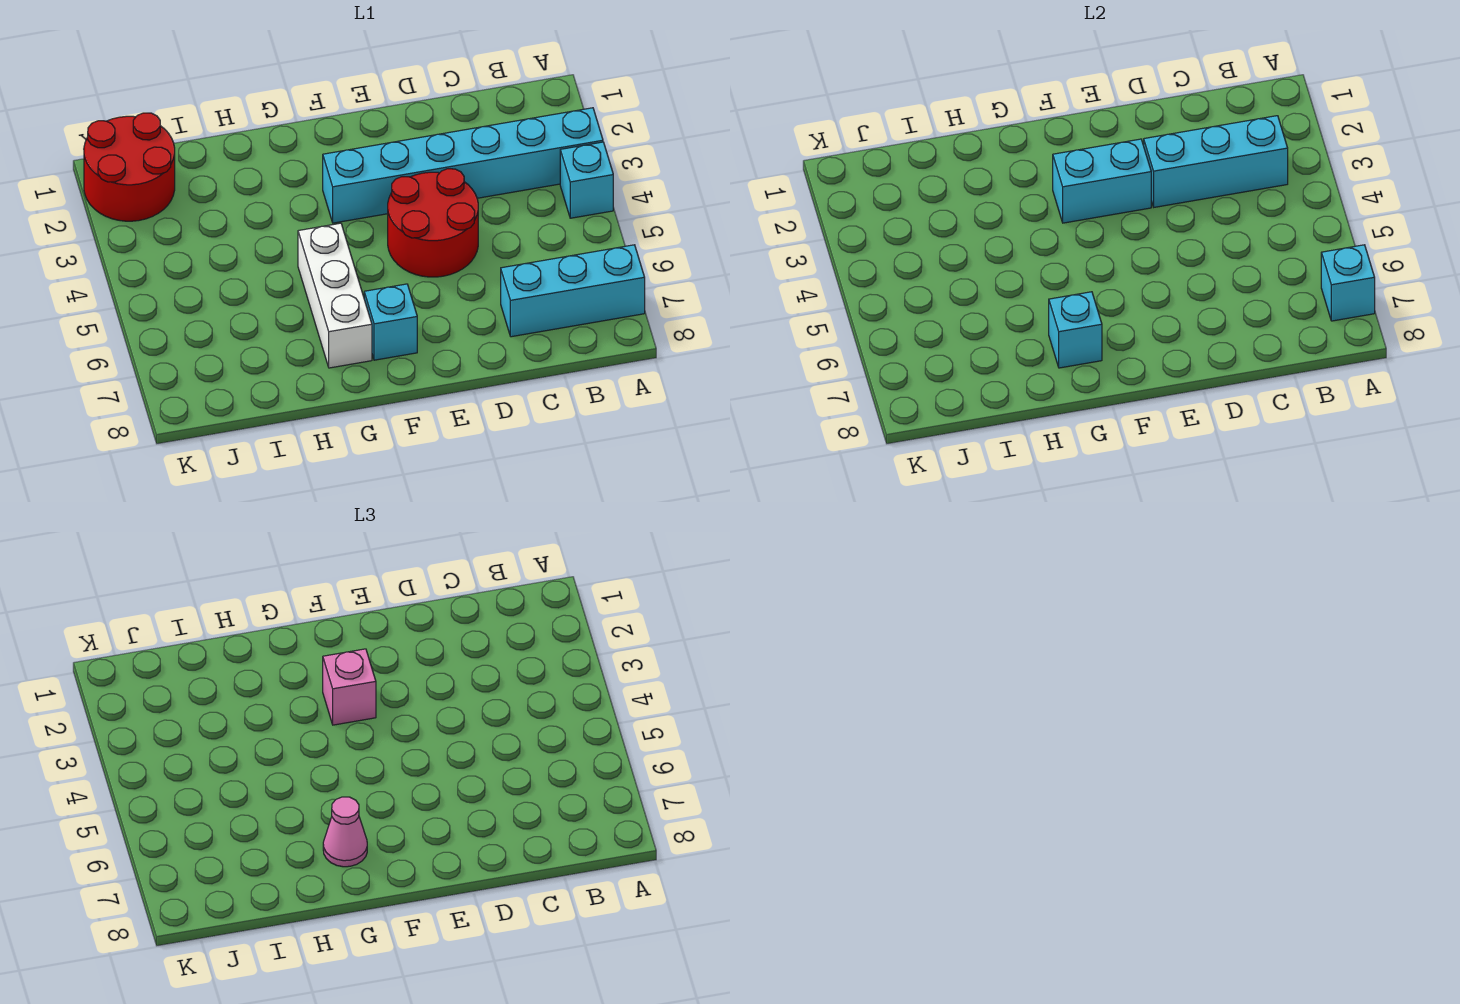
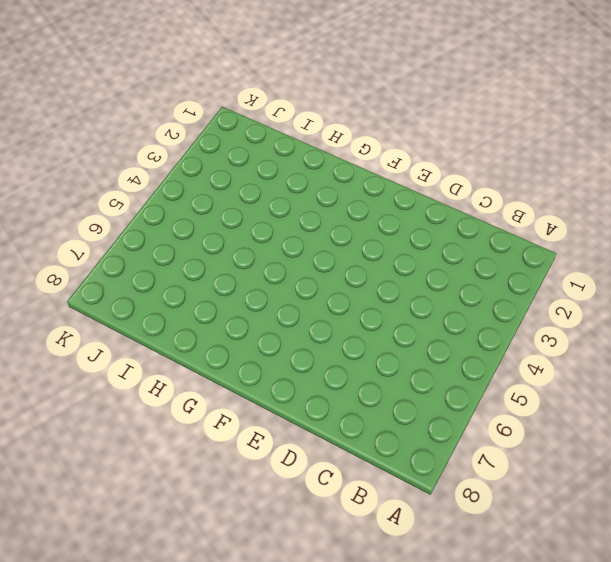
none -> cyan brick A3:F3 level 1
none -> cyan brick A4 level 1
none -> cyan brick A7:C7 level 1

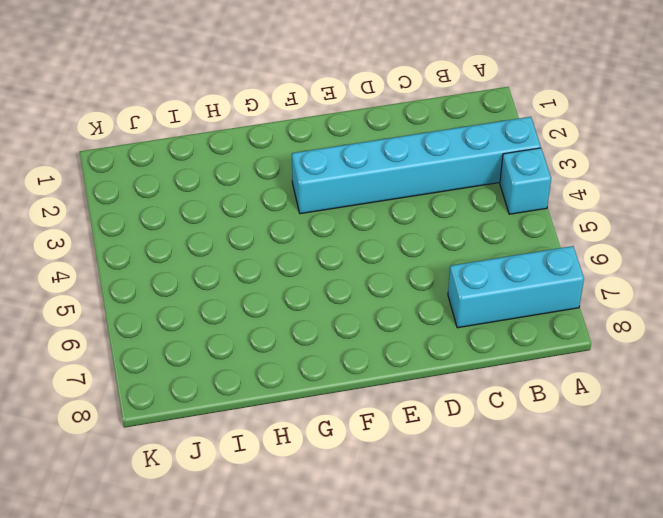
none -> red round brick D4:E5 level 1
none -> cyan brick F7 level 1
none -> white brick G5:G7 level 1

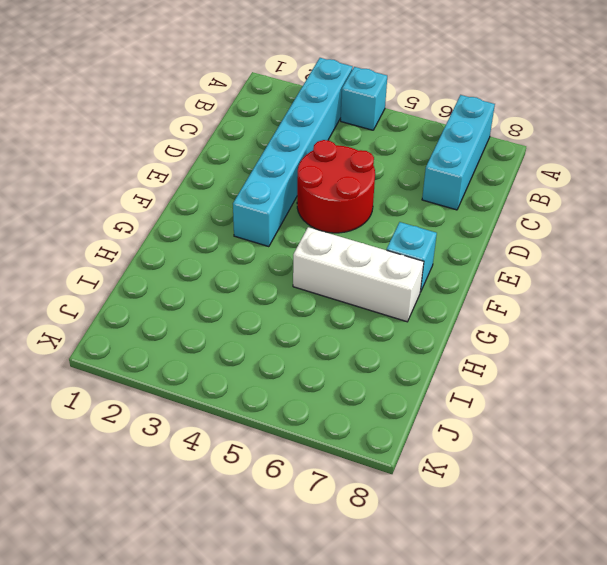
none -> red round brick J1:K2 level 1
none -> cyan brick A7 level 2
none -> cyan brick B3:D3 level 2

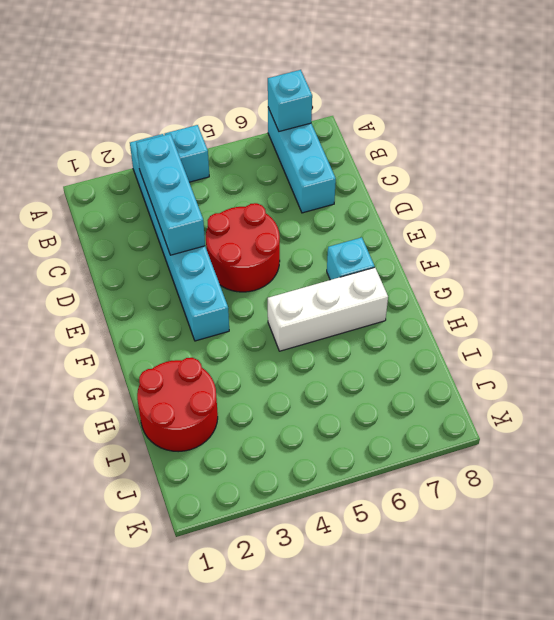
red round brick H1:I2 level 1 -> red round brick J1:K2 level 1
none -> cyan brick E3:F3 level 2
none -> cyan brick G7 level 2
none -> pink brick F3 level 3

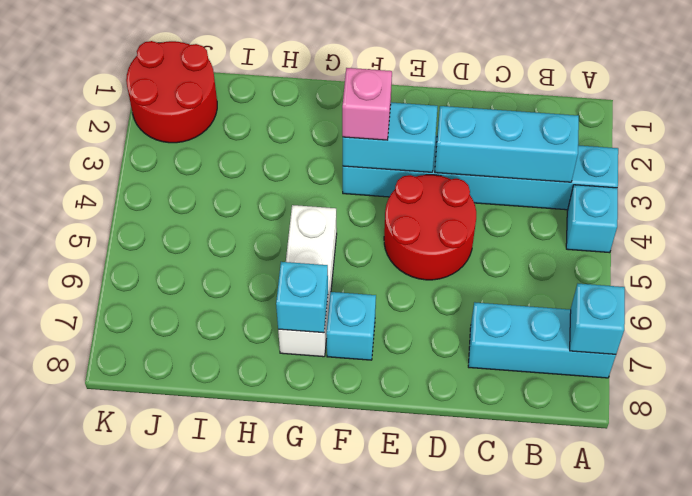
none -> pink cone G7 level 3

